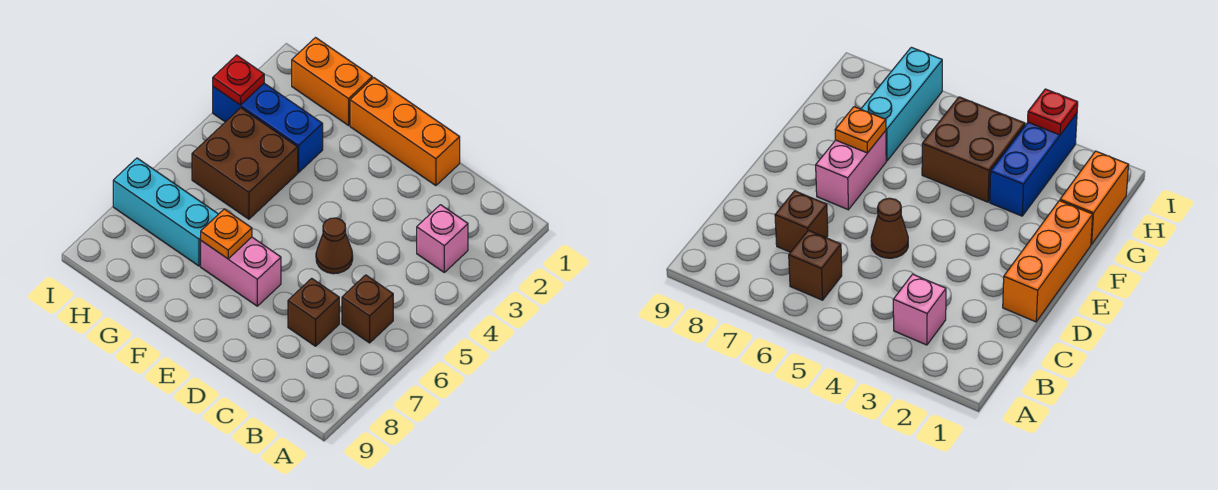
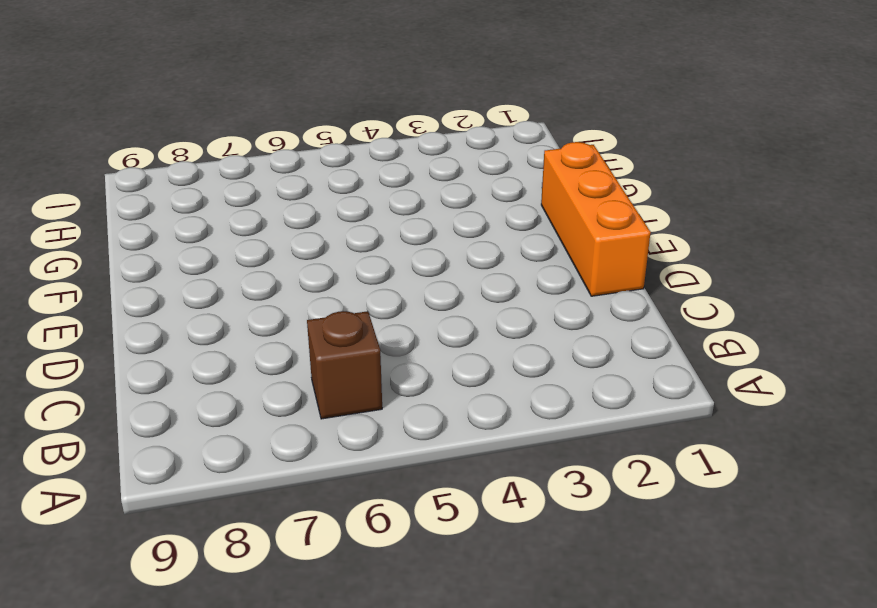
none -> pink brick B3 level 1
none -> brown brick C7 level 1
none -> brown cone D5 level 1

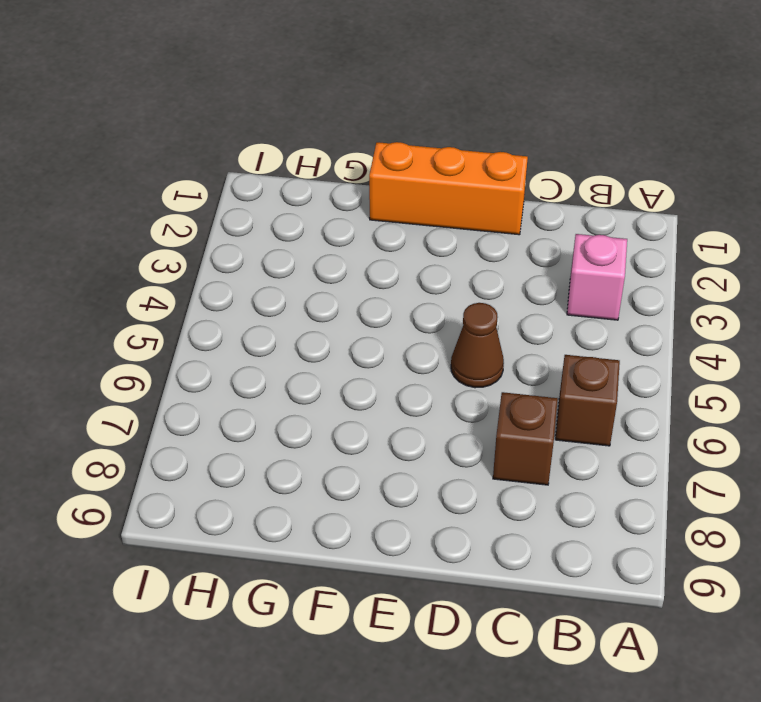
none -> pink brick E7:F7 level 1
none -> orange brick G1:H1 level 1
none -> blue brick G3:I3 level 1

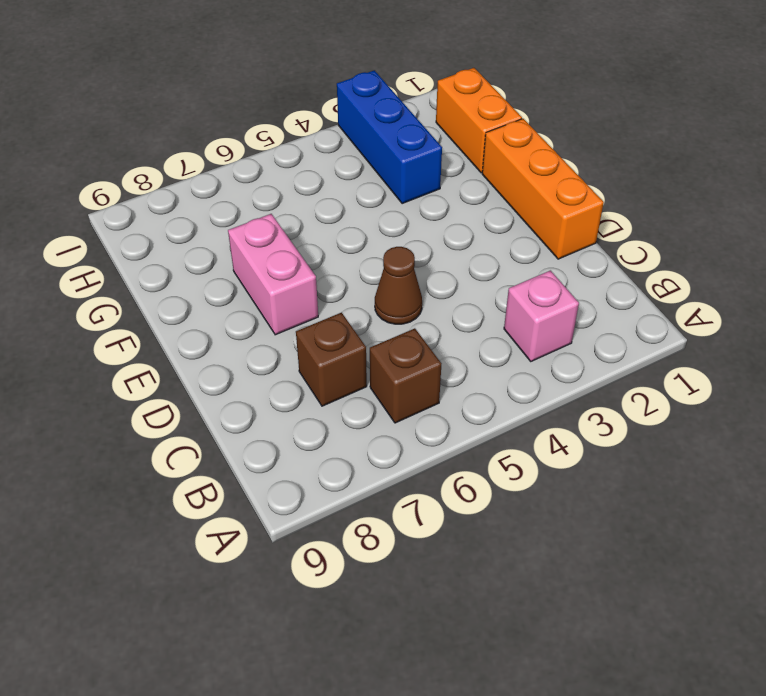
none -> brown brick G4:H5 level 1
none -> cyan brick G7:I7 level 1
none -> orange plate F7 level 2

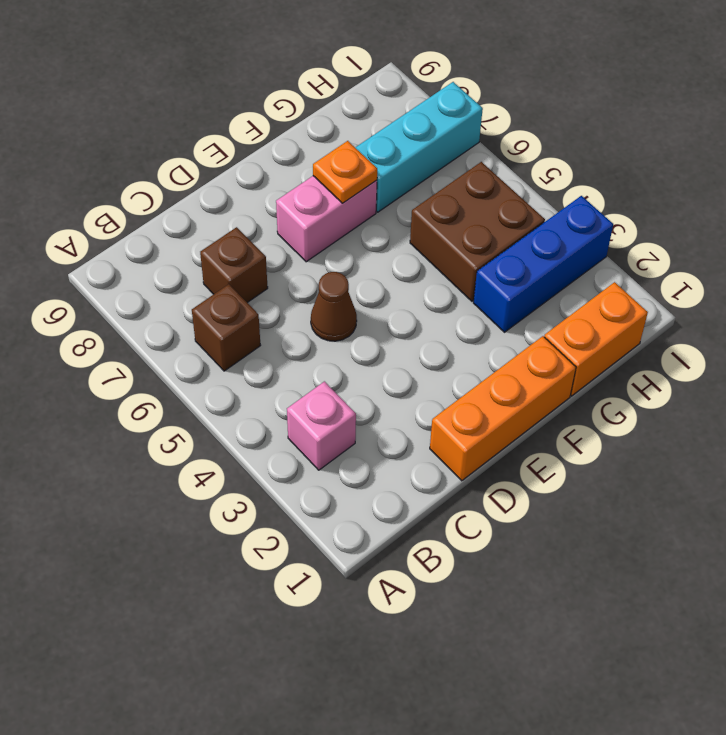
none -> red plate I3 level 2

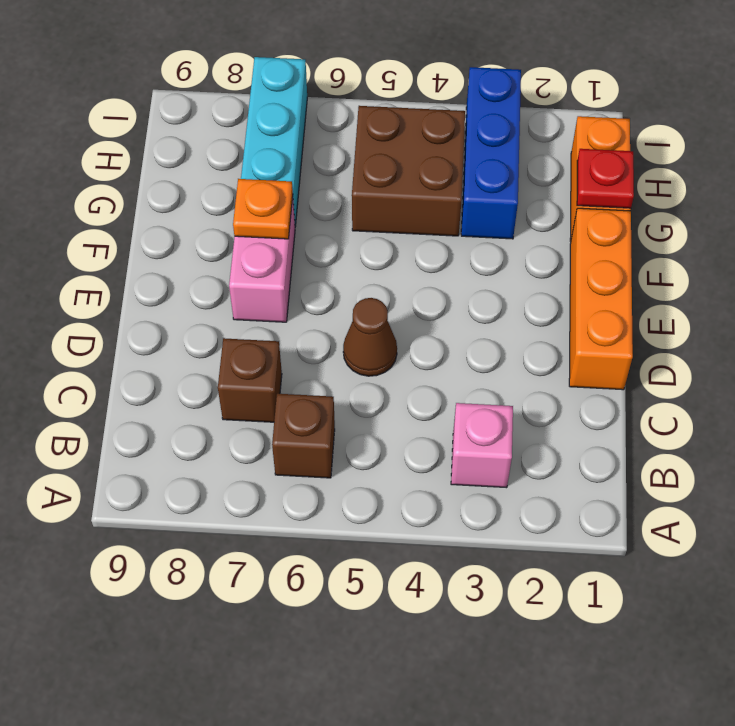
red plate G1 level 2 -> red plate I3 level 2

